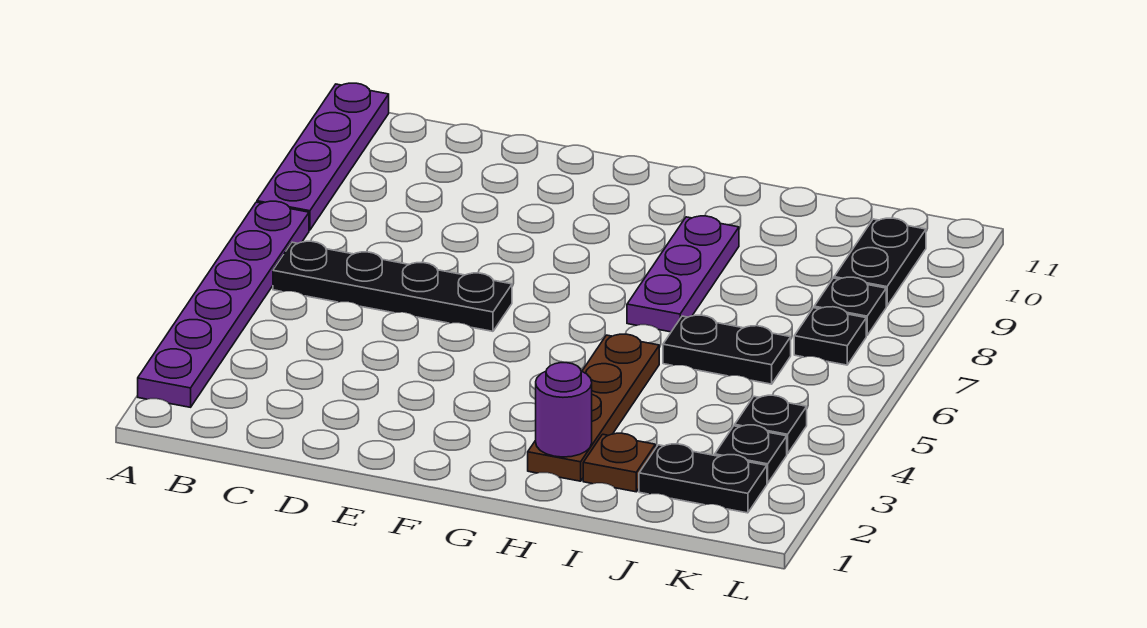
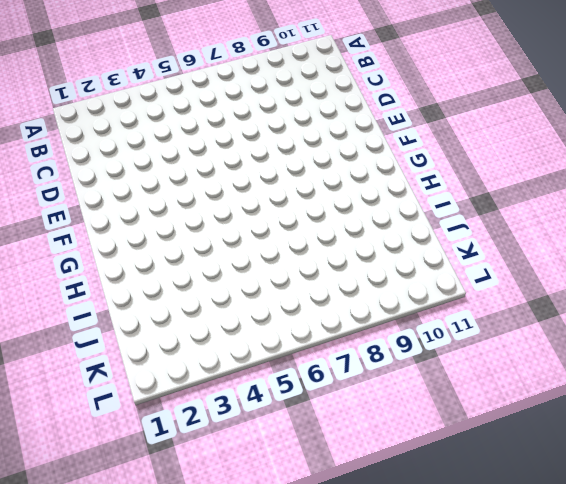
none -> purple plate A2:A7 level 1
none -> purple plate A8:A11 level 1
none -> black plate B6:E6 level 1

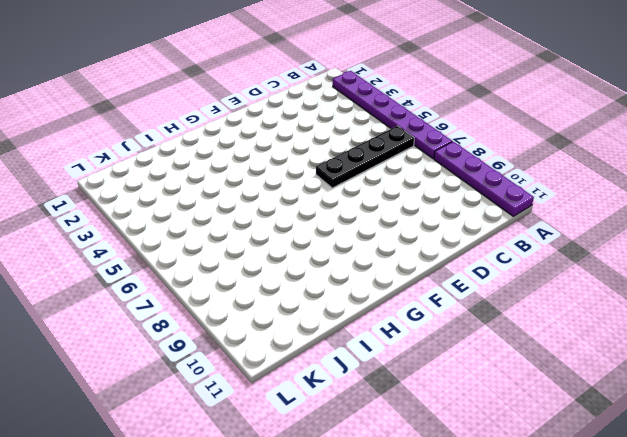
none -> brown plate H2:H5 level 1
none -> purple plate H7:H9 level 1
none -> brown plate I2 level 1

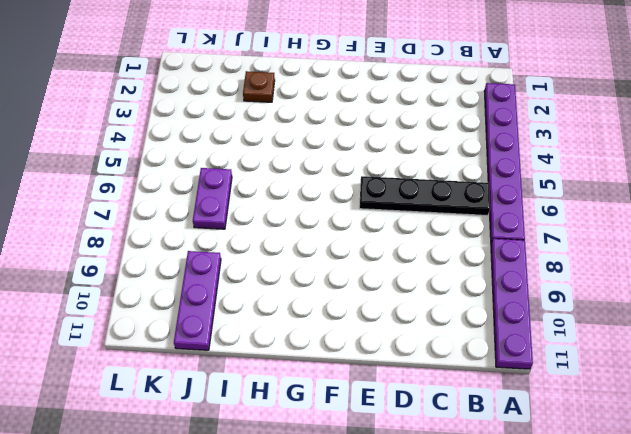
purple plate J6:J7 level 1 -> black plate I6:J6 level 1
purple plate J9:J11 level 1 -> purple plate H7:H9 level 1
none -> brown plate H2:H5 level 1
none -> black plate J2:K2 level 1
none -> black plate K3 level 1

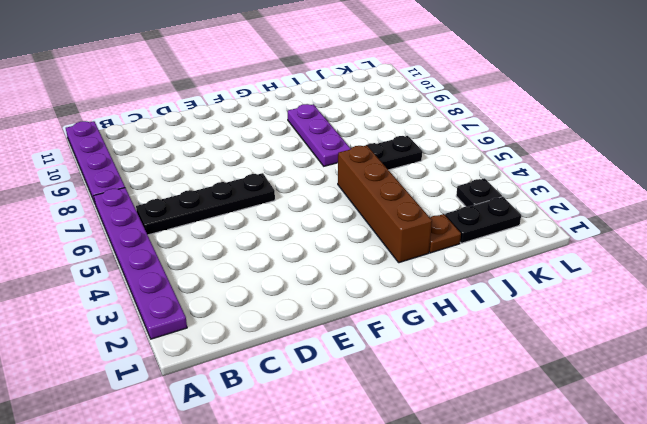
brown brick H2:H5 level 1 -> brown plate H2:H5 level 1
none -> black plate K4 level 1
none -> black plate K7 level 1
none -> black plate K8 level 1

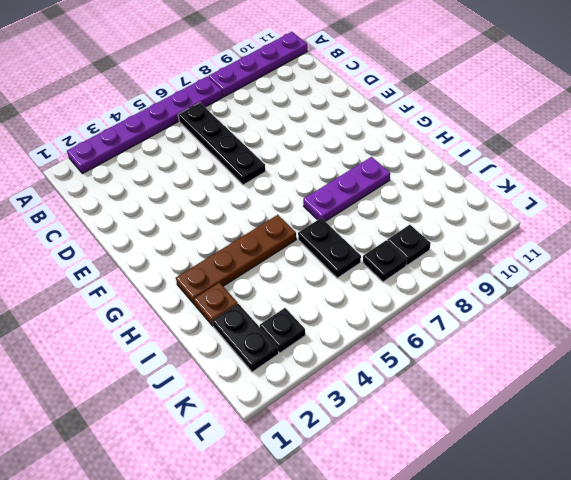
none -> black plate K4 level 1
none -> black plate K9:K10 level 1
none -> purple round brick H2 level 2

